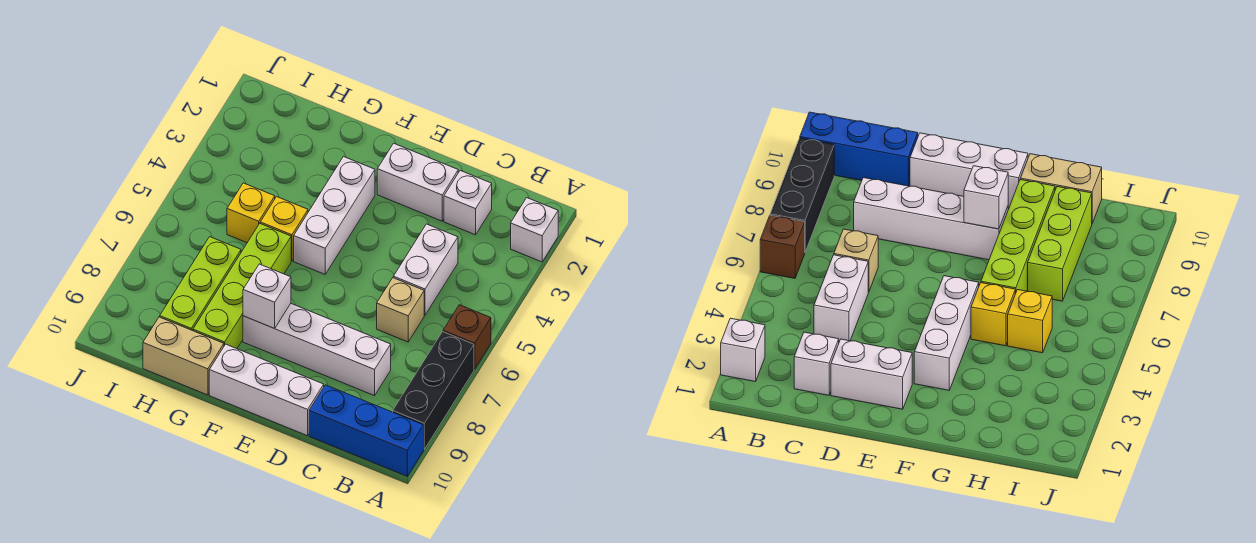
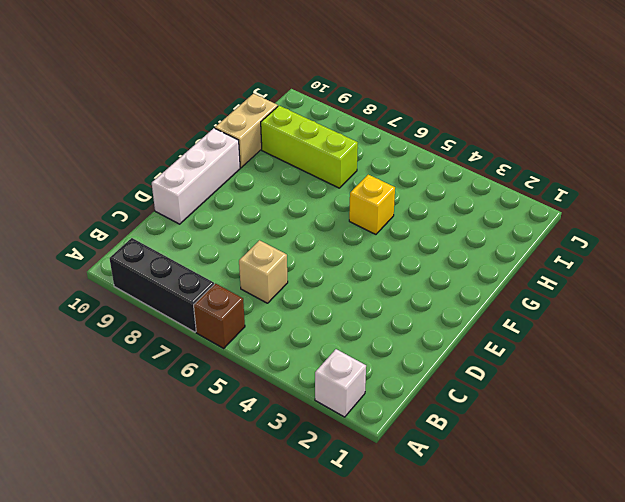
none -> blue brick A10:C10 level 1
none -> white brick C2 level 1
none -> white brick C4:C5 level 1

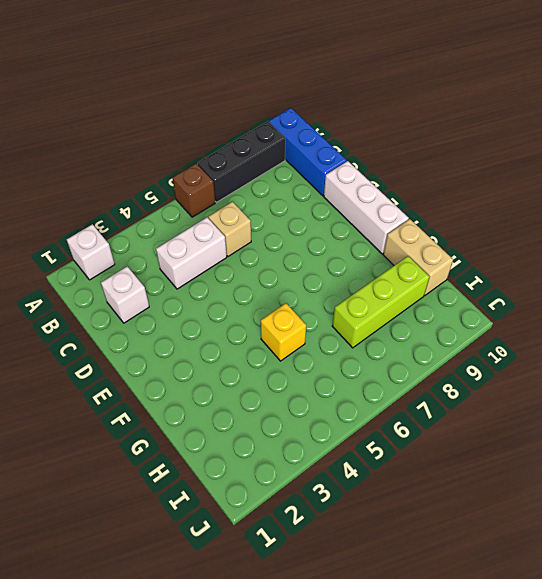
none -> white brick C8:F8 level 1
none -> white brick D2:E2 level 1
none -> white brick F3:F5 level 1

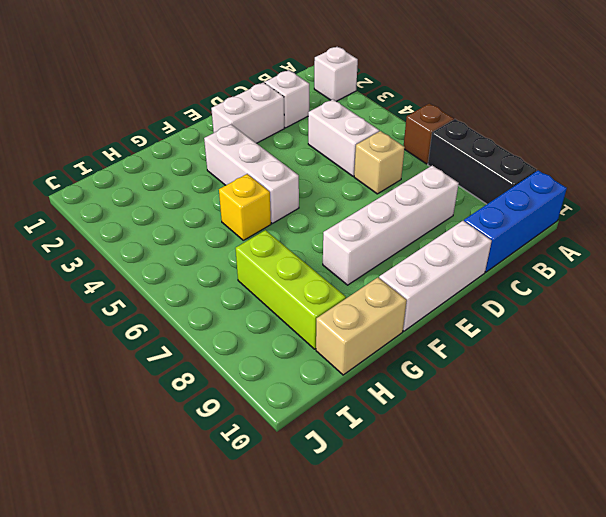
none -> lime brick G6:G9 level 1
none -> yellow brick H5 level 1
none -> white brick F8 level 2

